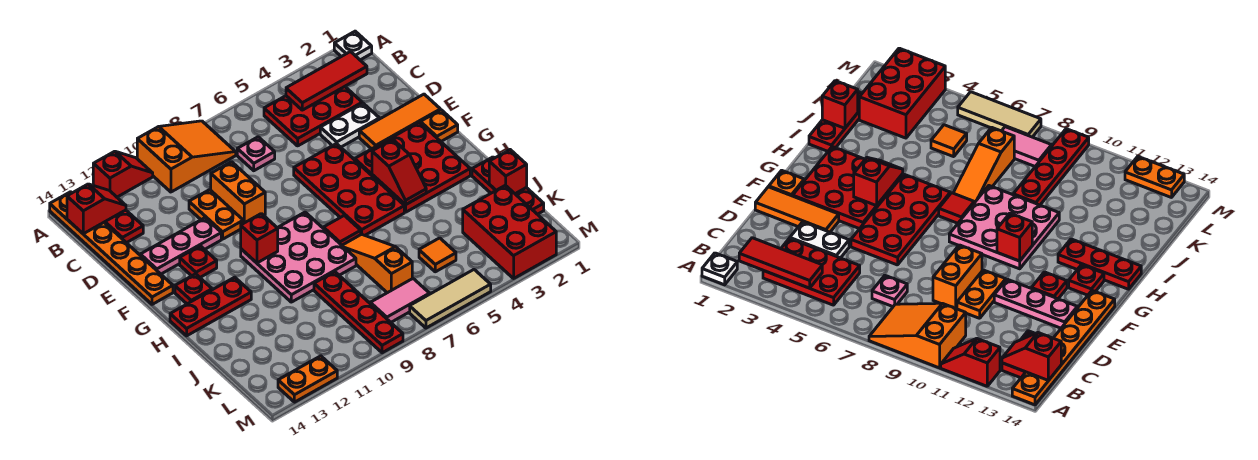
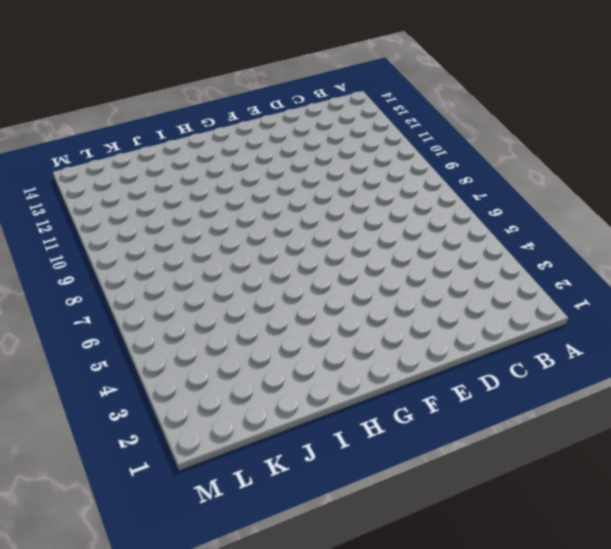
none -> white plate A1 level 1
none -> orange slope A8:B10 level 1 top 10
none -> red slope A11:A12 level 1 top 12
none -> orange plate A14:F14 level 1

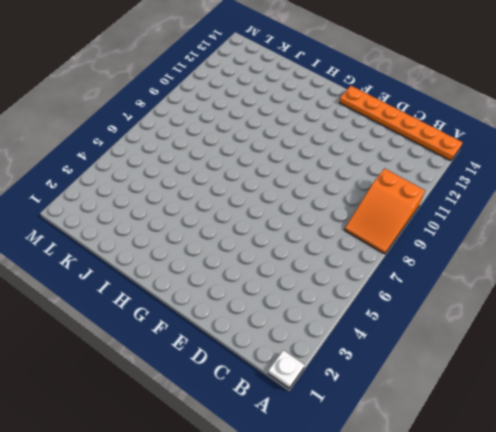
none -> red slope A11:A12 level 1 top 12
none -> red plate B3:C5 level 1
none -> red plate B13:C13 level 1
none -> pink plate C7 level 1

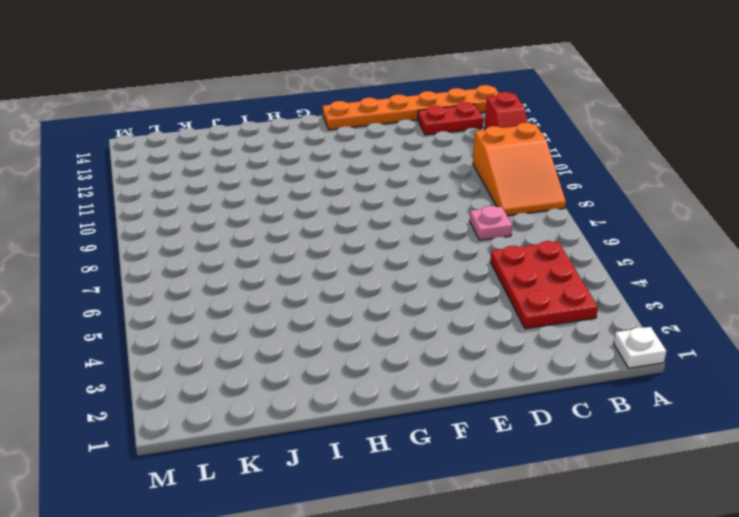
none -> white plate D3:D4 level 1
none -> orange brick D9:E9 level 1
none -> orange plate D10:E10 level 1
none -> orange tile E1:E3 level 1

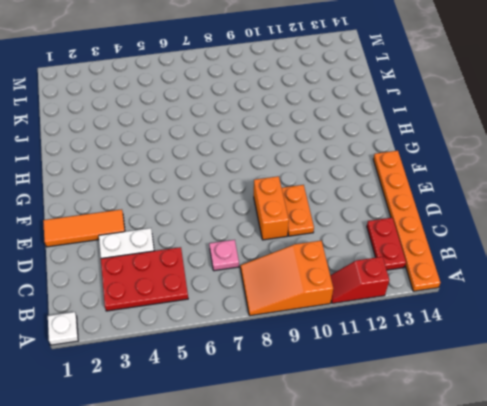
none -> red plate E5:H6 level 1
none -> pink plate E11:E13 level 1
none -> orange plate F1 level 1
none -> red plate F2:H4 level 1

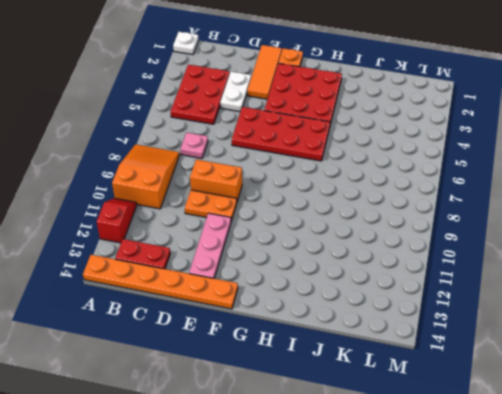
none -> red plate F12 level 1
none -> pink plate G8:I10 level 1
none -> red plate G13 level 1
none -> red tile H7 level 1

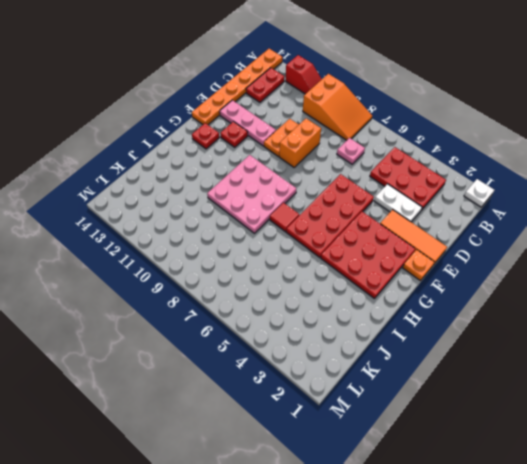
none -> red plate H12:H14 level 1
none -> red plate I1:K1 level 1
none -> orange slope I7:K7 level 1 top K
none -> red plate J9:M9 level 1

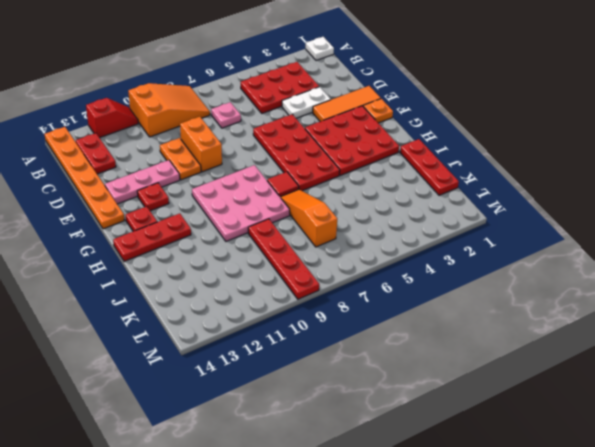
none -> red brick K2:M3 level 1
none -> orange tile K5 level 1
none -> pink tile L7:L8 level 1
none -> tan tile M5:M7 level 1

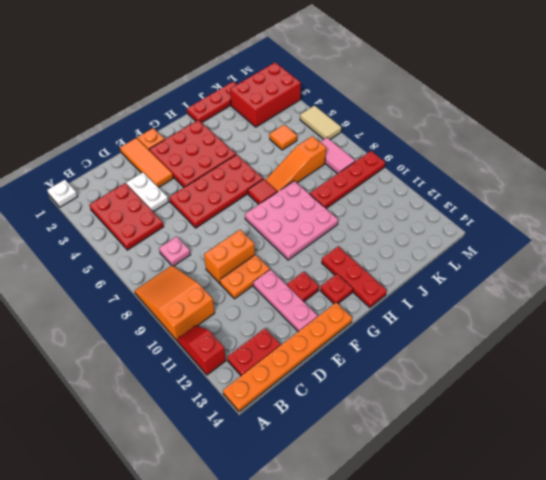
tan tile M5:M6 level 1 -> tan tile M5:M7 level 1
none -> orange plate M12:M13 level 1
none -> red tile B2:B4 level 2
none -> red slope B13:B14 level 2 top 14
none -> red slope G4:H4 level 2 top G

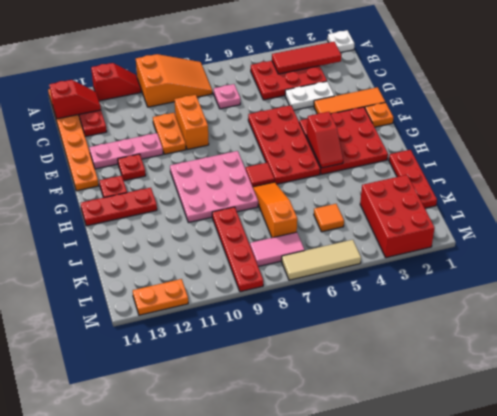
none -> red brick G10 level 2
none -> red brick J1 level 2

